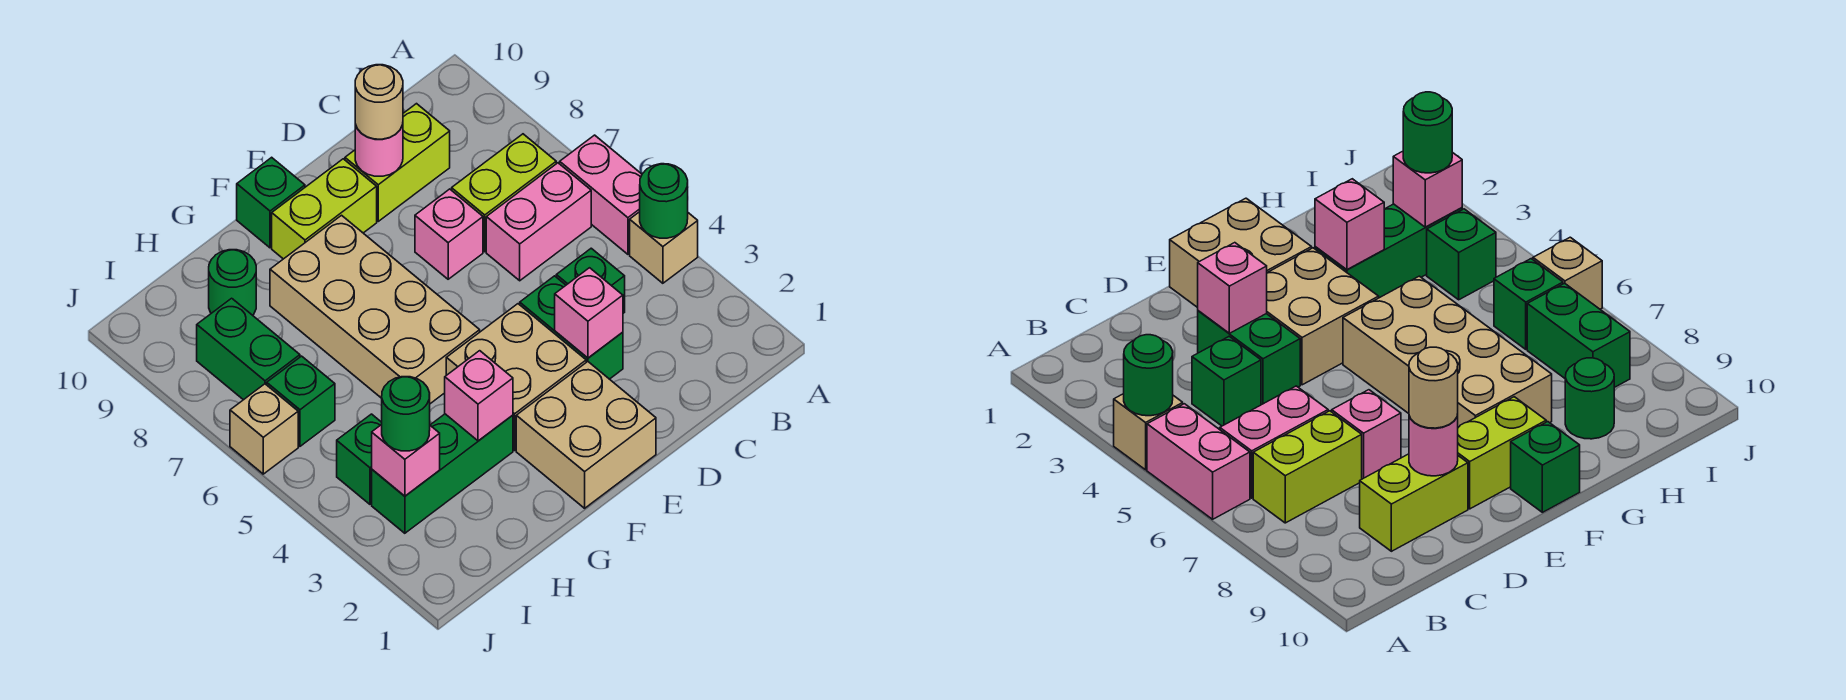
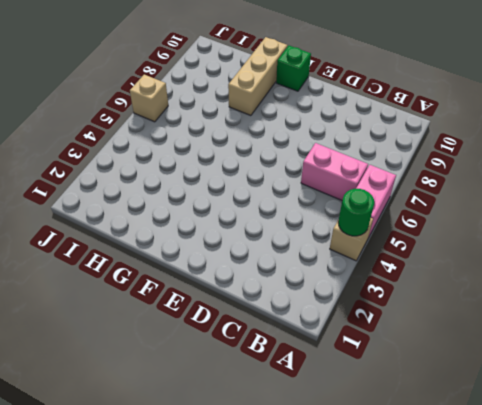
tan brick G8:G10 level 1 -> tan brick F5:G8 level 1
none -> lime brick B7:C7 level 1
none -> green brick C4 level 1
none -> lime brick C9:D9 level 1

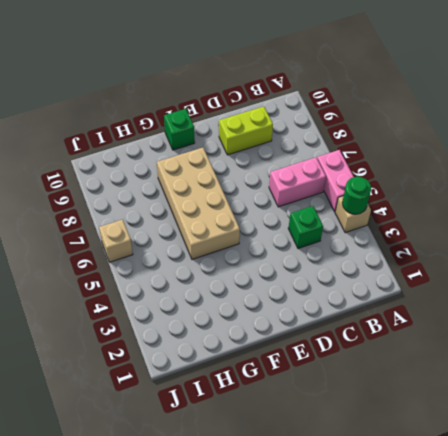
none -> lime brick B7:C7 level 1
none -> green brick D3:D4 level 1
none -> pink brick D7 level 1

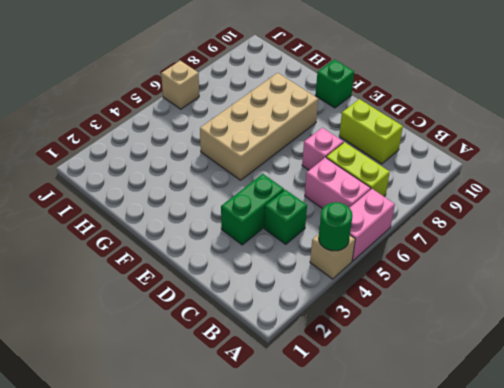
none -> tan brick E1:F2 level 1
none -> tan brick E3:F4 level 1
none -> lime brick E9:F9 level 1

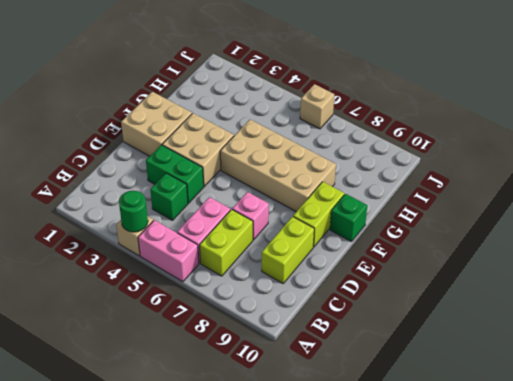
none -> green brick G3:I3 level 1
none -> green round brick H9 level 1
none -> green brick I4 level 1

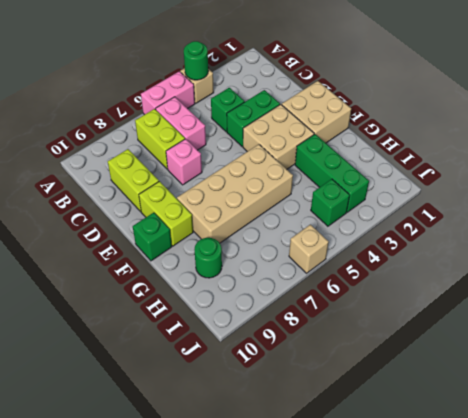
none -> green brick I6 level 1
none -> green brick I7:I8 level 1
none -> pink brick D3 level 2

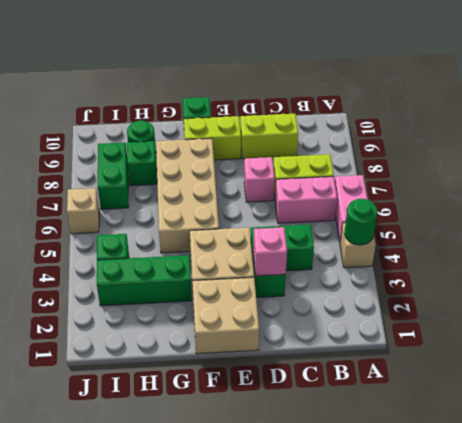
green brick H8 level 1 -> green brick I6 level 1
none -> pink round brick D9 level 2
none -> pink brick G3 level 2
none -> pink brick I3 level 2

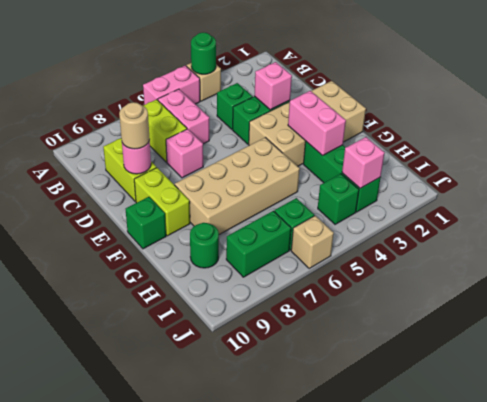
pink brick F3:G3 level 2 -> pink brick G3 level 2
none -> green round brick I3 level 3

